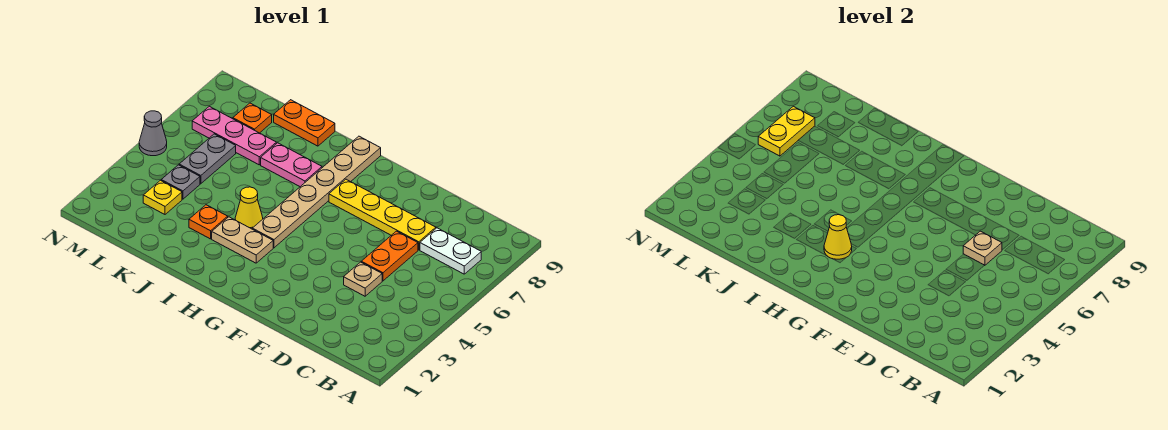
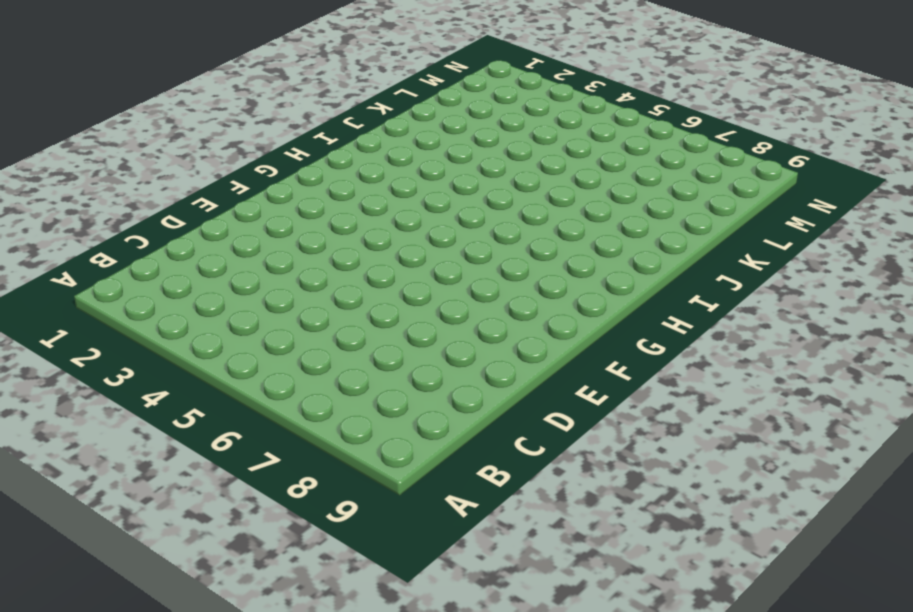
none -> white plate B7:C7 level 1
none -> tan plate D4 level 1
none -> orange plate D5:D6 level 1

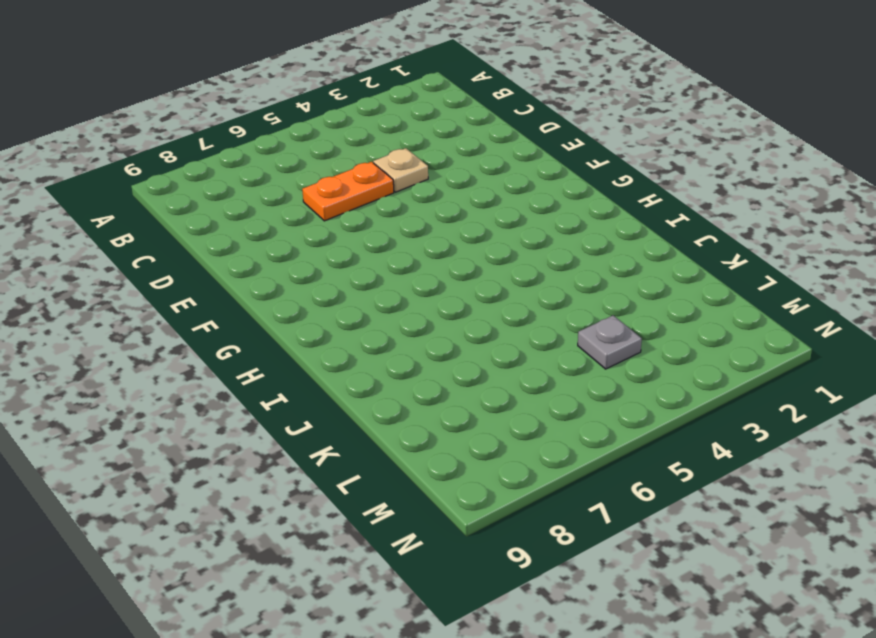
none -> white plate B7:C7 level 1
none -> yellow plate D7:G7 level 1
none -> tan plate H3:I3 level 1

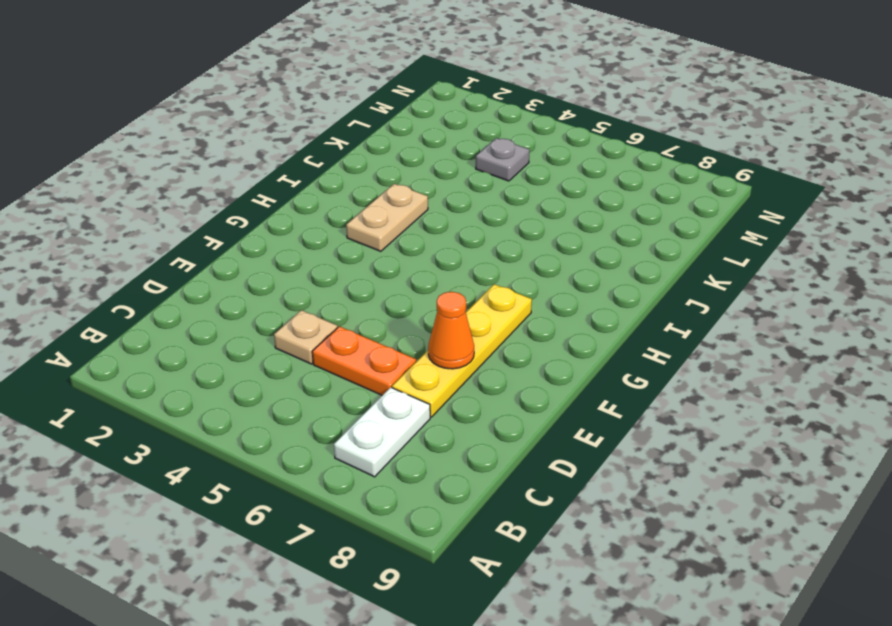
orange cone E7 level 2 -> none
none -> tan plate H4:H9 level 1
none -> yellow cone I4 level 1
none -> pink plate I7:J7 level 1

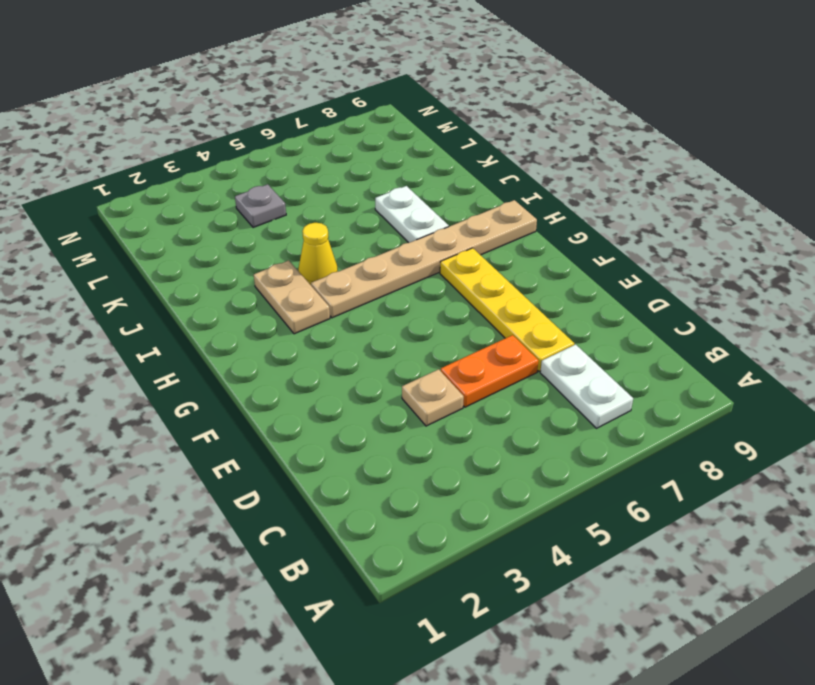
white plate I7:J7 level 1 -> pink plate I7:J7 level 1
none -> orange plate J3 level 1
none -> orange plate J9:K9 level 1
none -> pink plate K7:M7 level 1

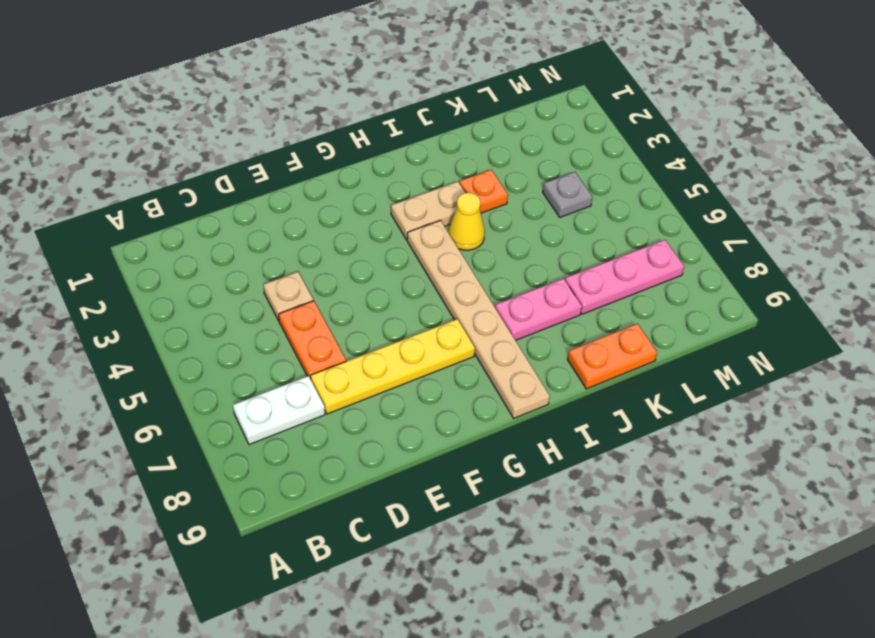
none -> yellow plate L3 level 1
none -> grey plate L5:L6 level 1
none -> orange plate L8 level 1

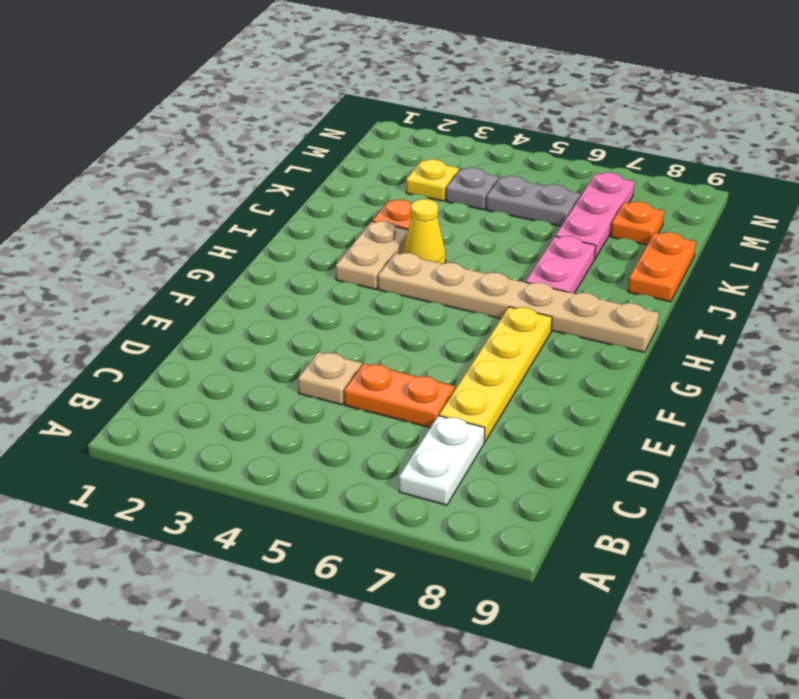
none -> grey cone N5 level 1
none -> tan plate D6 level 2
none -> yellow cone H3 level 2

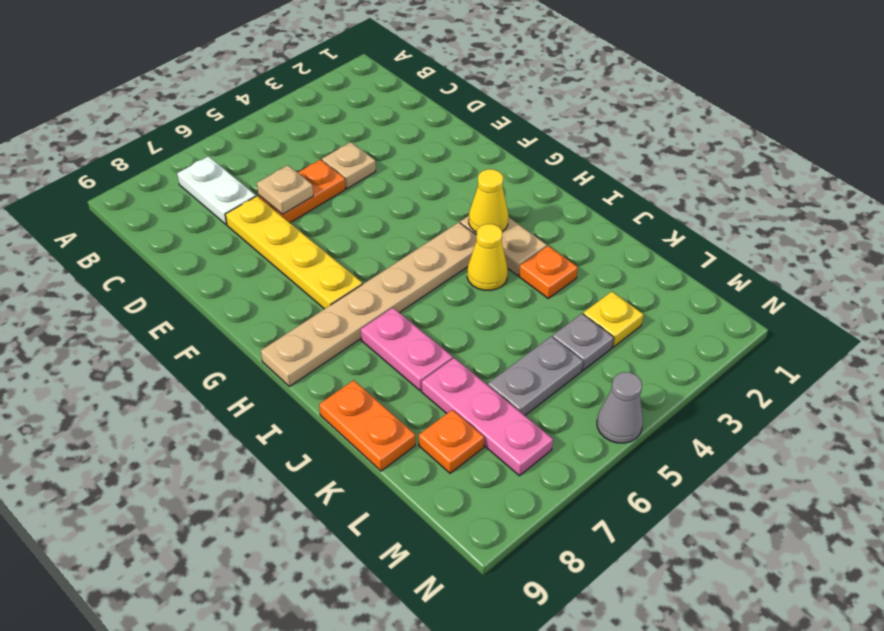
none -> yellow plate M6:M7 level 2

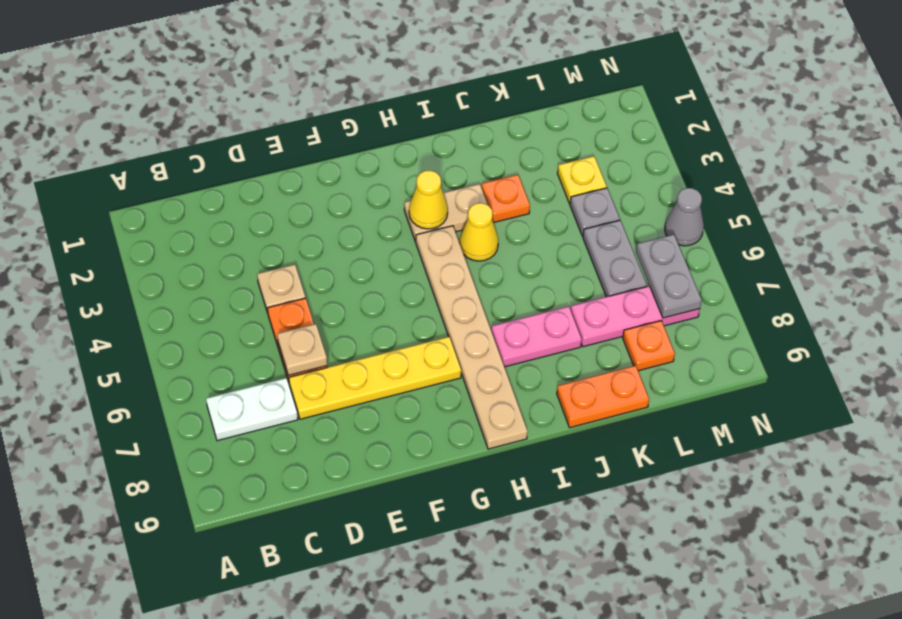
grey plate M6:M7 level 2 -> yellow plate M6:M7 level 2

